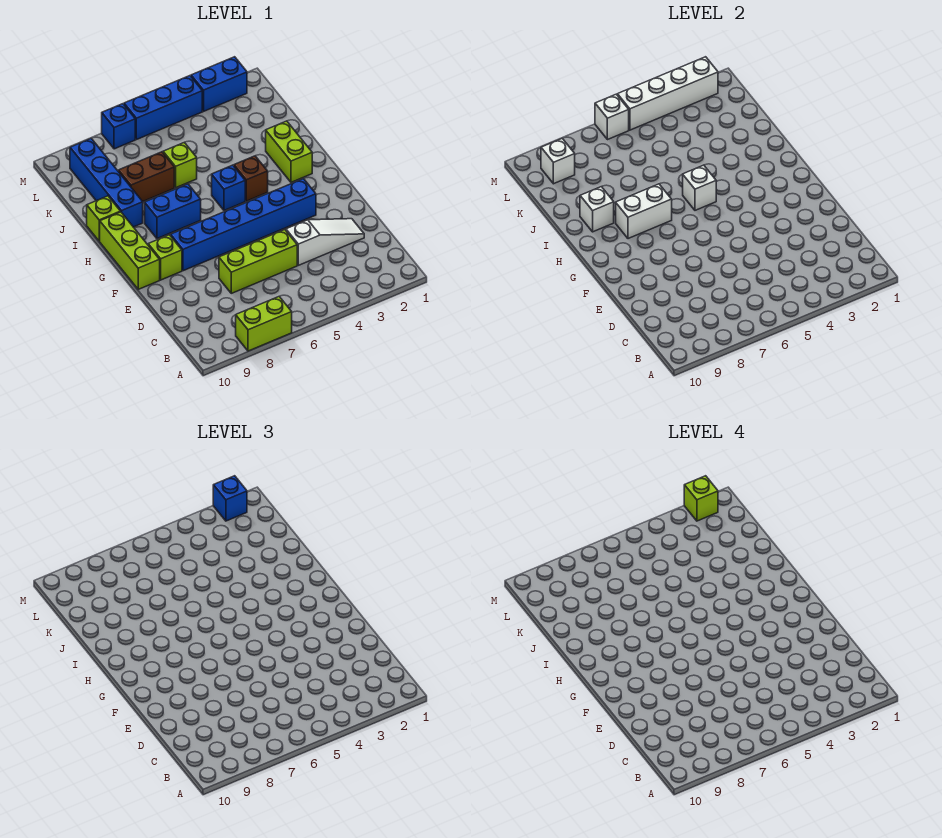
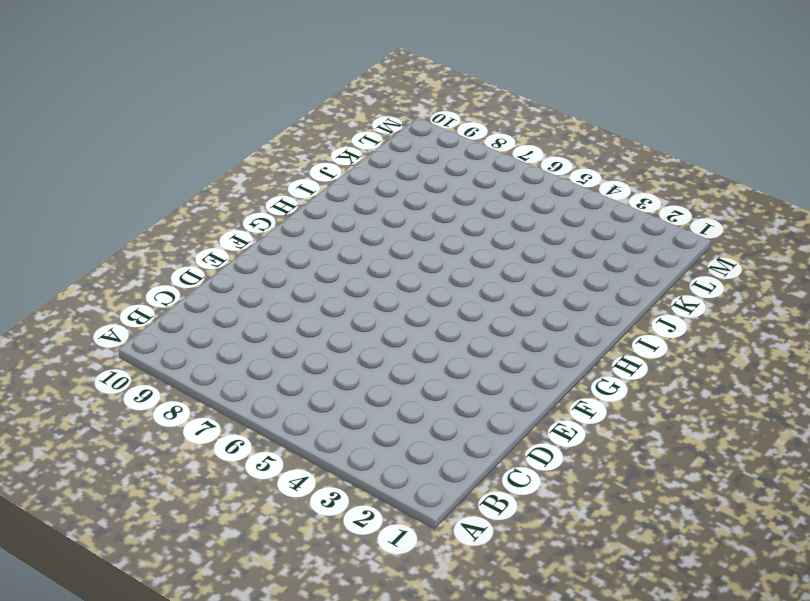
none -> lime brick A7:A8 level 1
none -> white slope D2:D4 level 1 top 4
none -> lime brick D5:D7 level 1

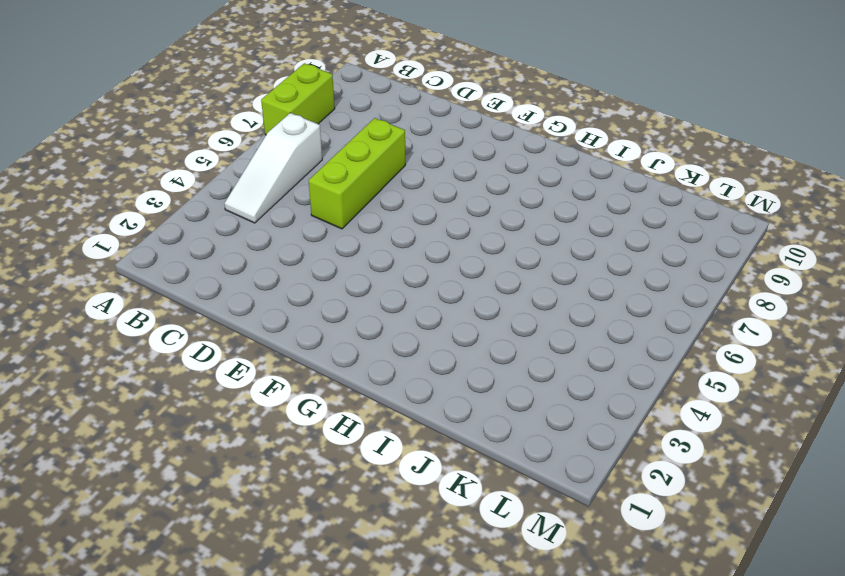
white slope B4:B6 level 1 top 6 -> white slope D2:D4 level 1 top 4
none -> blue brick F3:F8 level 1
none -> lime brick F9 level 1
none -> lime brick F10:H10 level 1

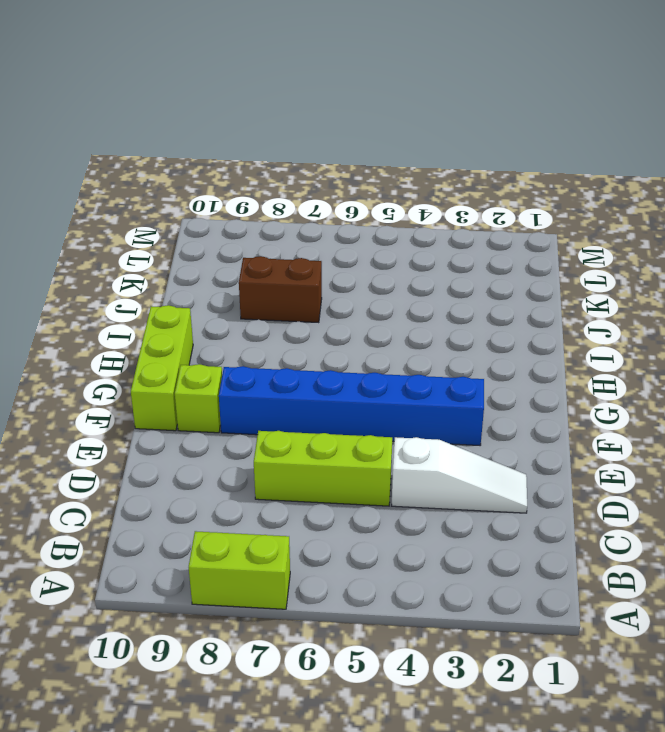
none -> lime brick H2:I2 level 1
none -> brown brick H4 level 1
none -> blue brick H5 level 1

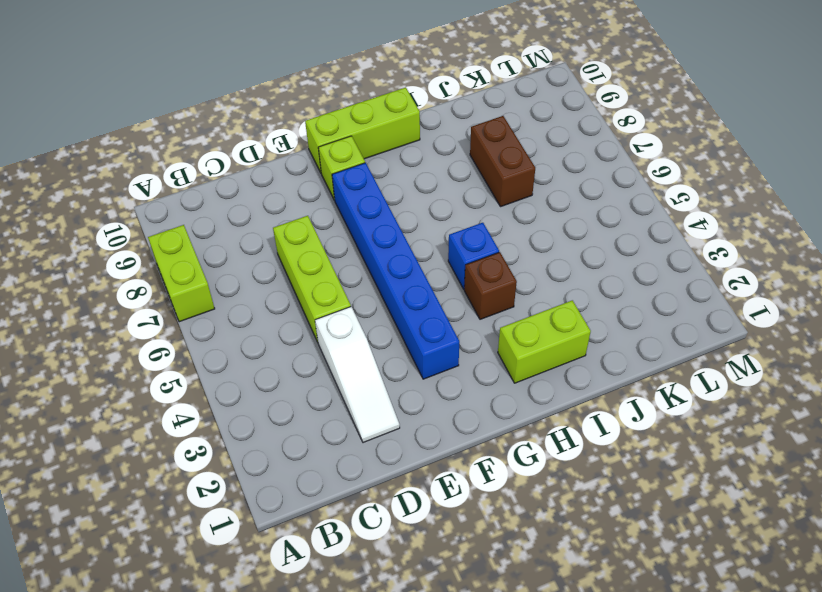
none -> blue brick H7:H8 level 1
none -> blue brick I9:L9 level 1
none -> lime brick I10 level 1

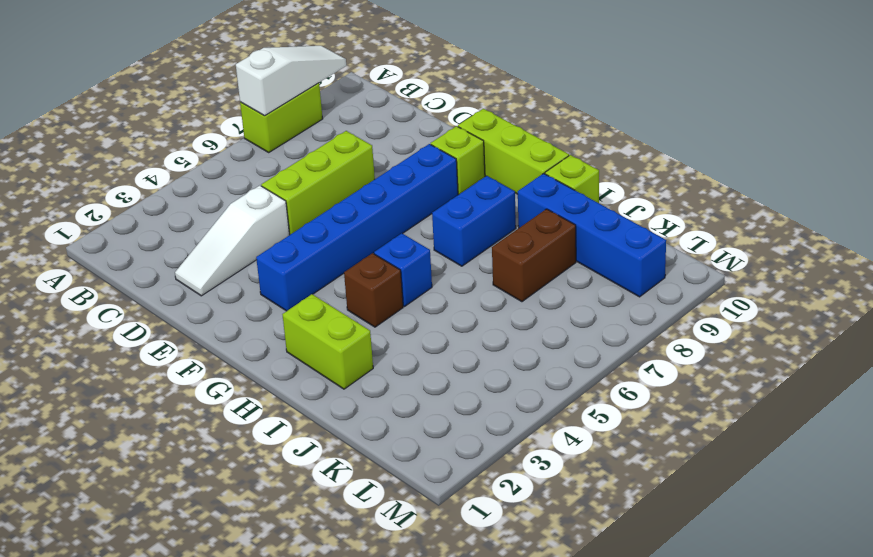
white slope A7:A9 level 2 top 7 -> none
none -> lime brick J6 level 1
none -> blue brick M2:M3 level 1
none -> blue brick M4:M6 level 1

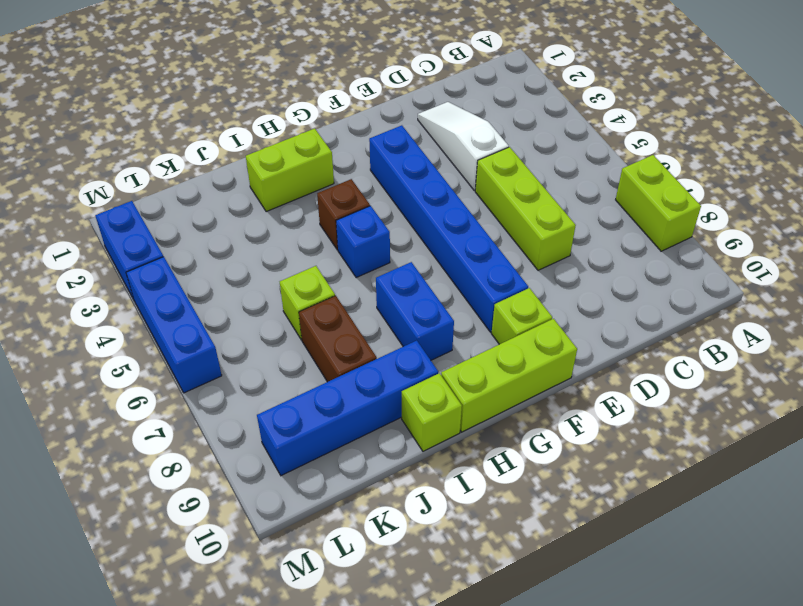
none -> blue brick M7 level 1
none -> white brick H5 level 2
none -> white brick H7:H8 level 2

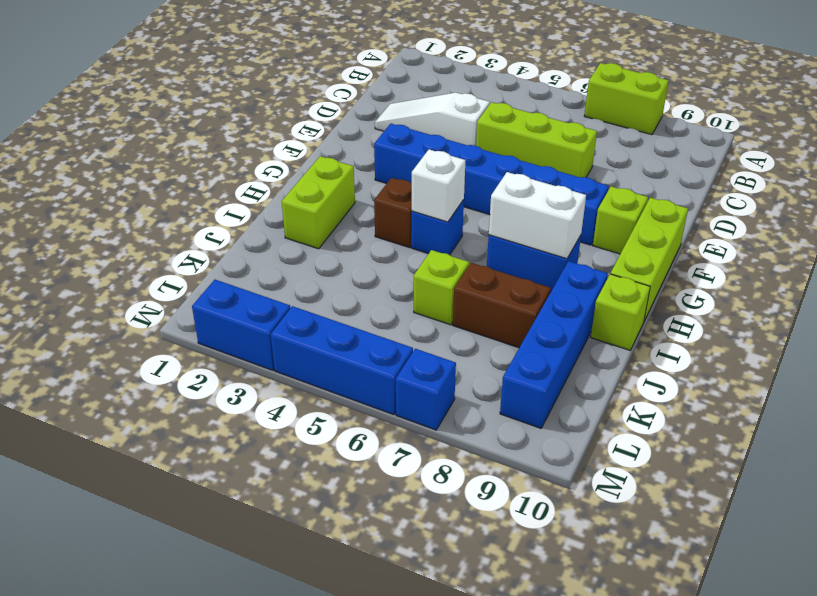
none -> white brick I9 level 2
none -> white brick L9 level 2
none -> white brick M2:M5 level 2

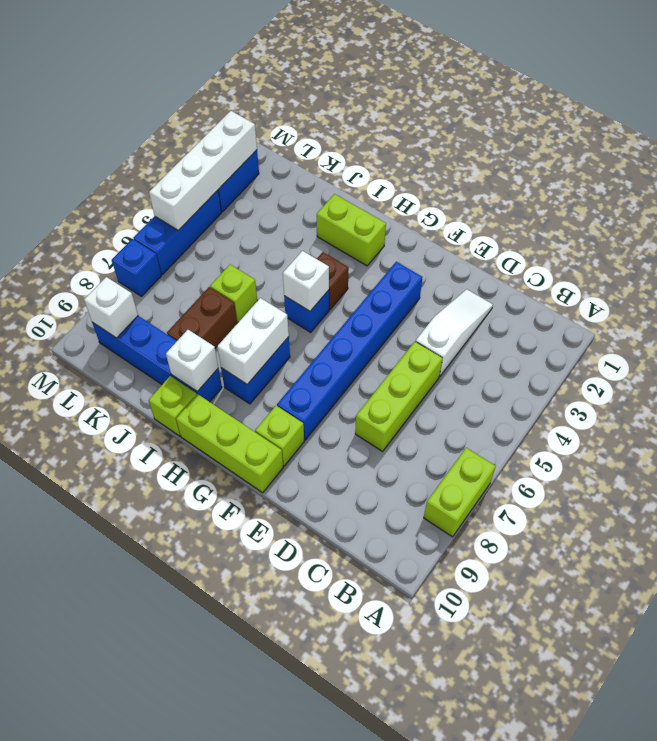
none -> white brick M6 level 2
none -> blue brick M2 level 3
none -> lime brick M2 level 4

